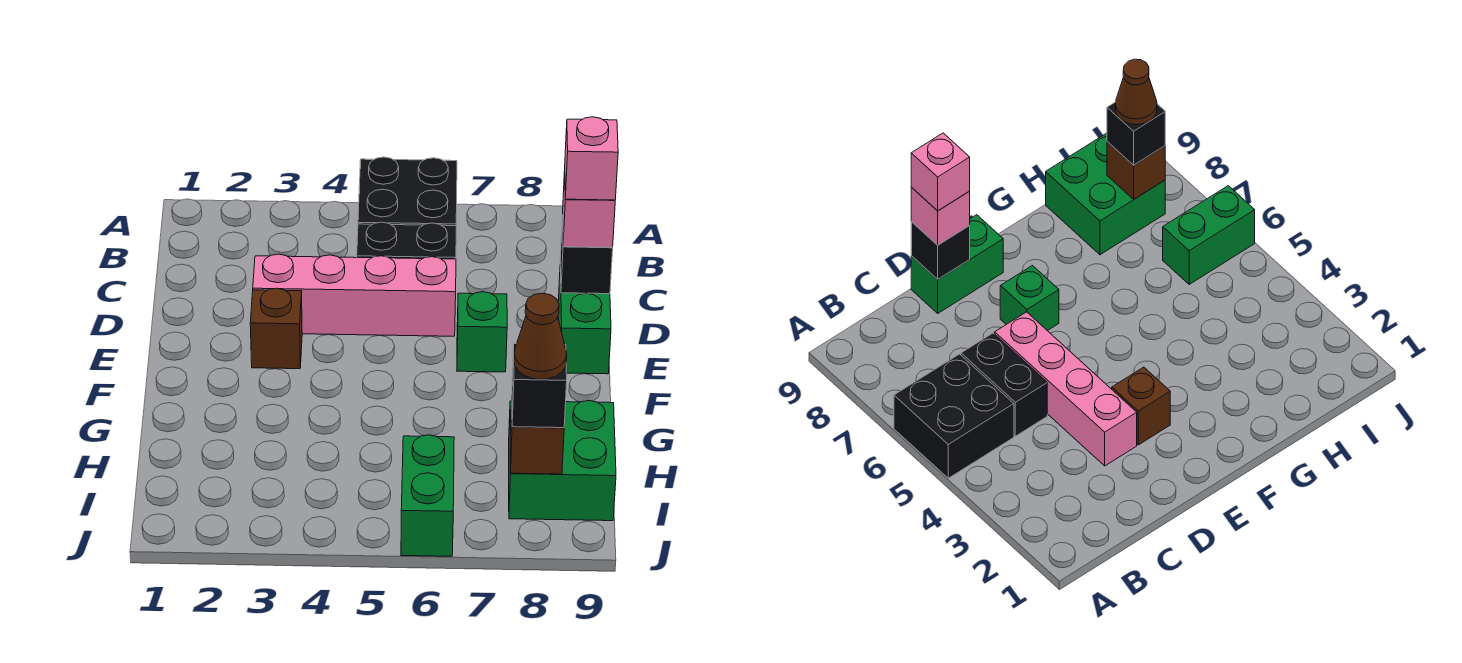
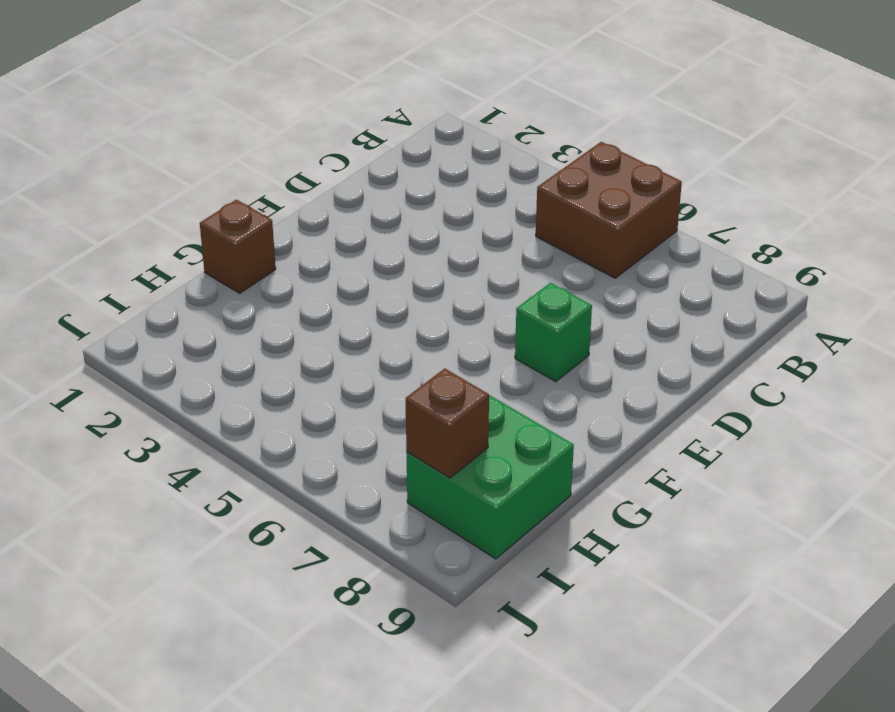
brown brick A5:B6 level 1 -> black brick A5:B6 level 1
brown brick G1 level 1 -> brown brick E3 level 1
none -> black brick C5:C6 level 1
none -> pink brick D3:D6 level 1
none -> green brick D9:E9 level 1

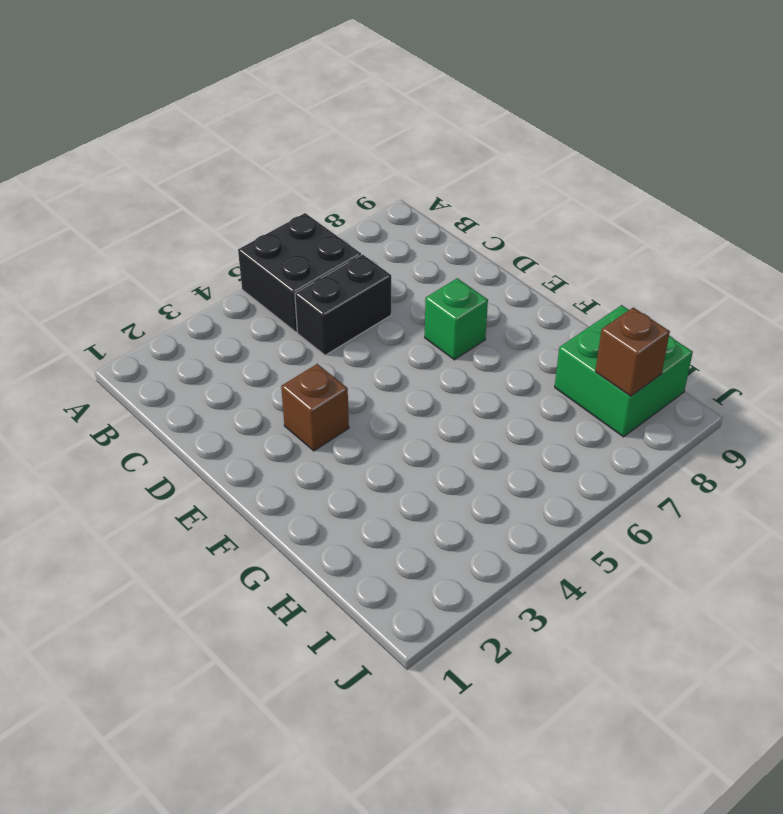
none -> pink brick D3:D6 level 1
none -> green brick D9:E9 level 1
none -> green brick I6:J6 level 1

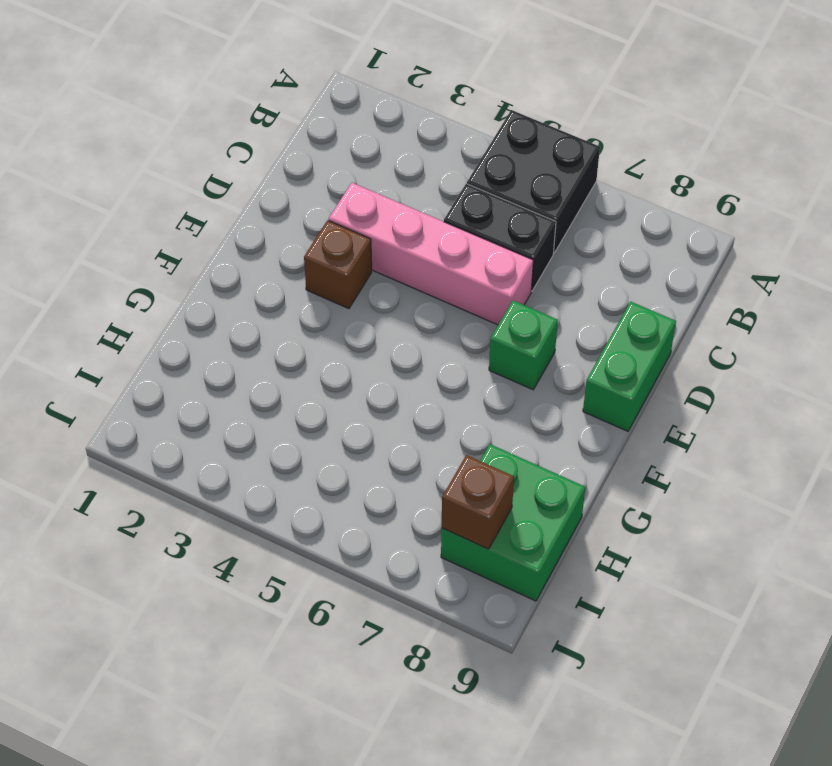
none -> green brick I6:J6 level 1
none -> black brick D9 level 2
none -> pink brick D9 level 3

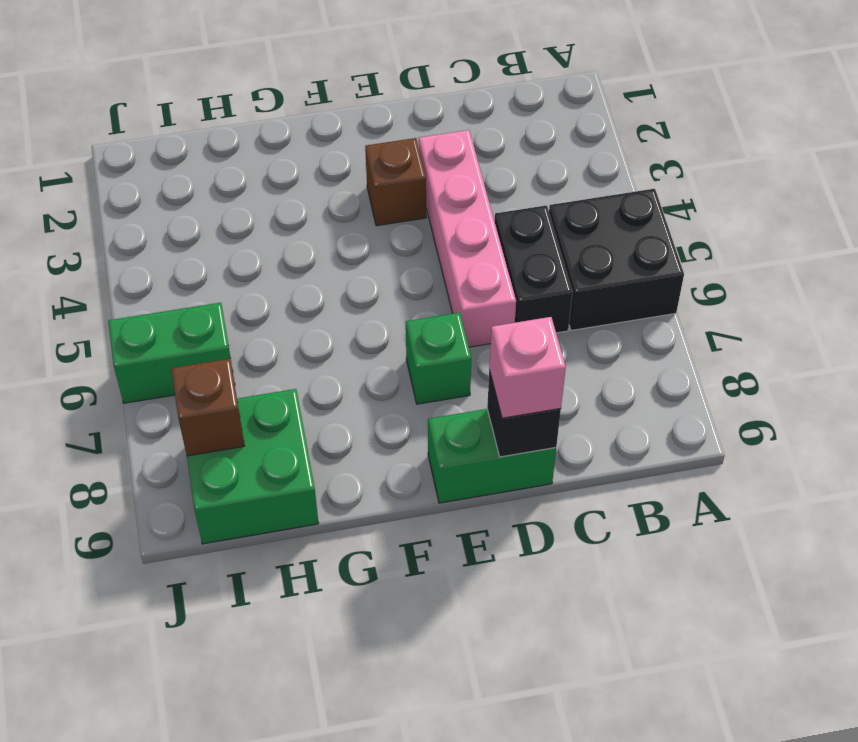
none -> black brick I8 level 3
none -> pink brick D9 level 4
none -> brown cone I8 level 4

